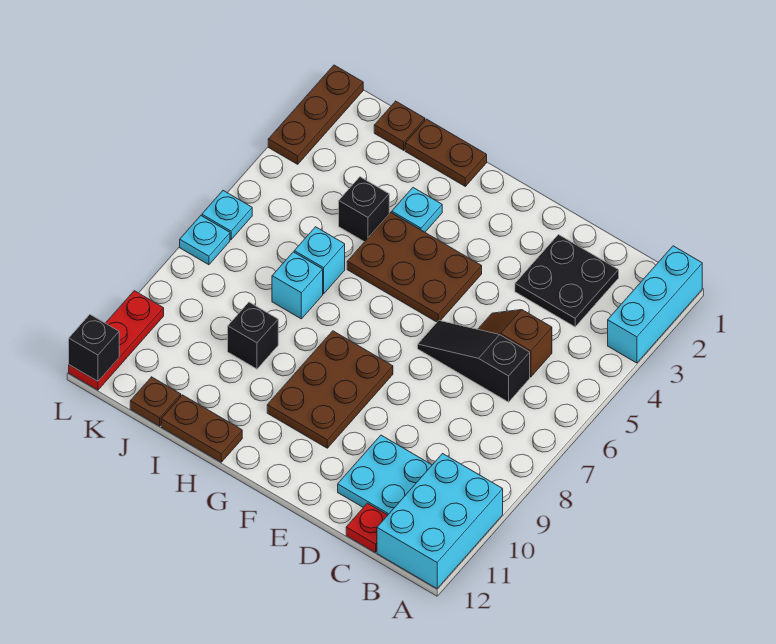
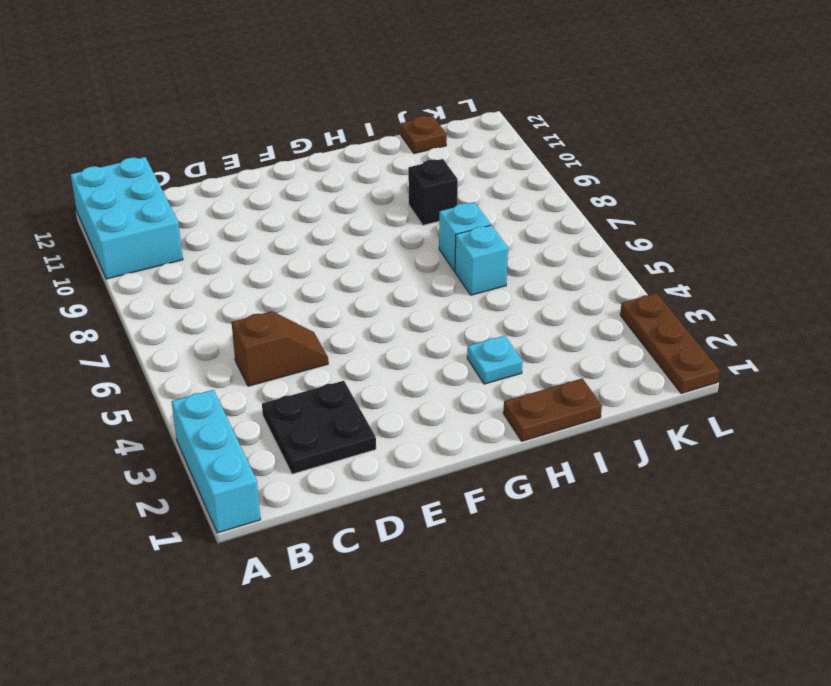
none -> black slope C6:E6 level 1 top C
none -> cyan plate C10:D11 level 1
none -> red plate C12 level 1

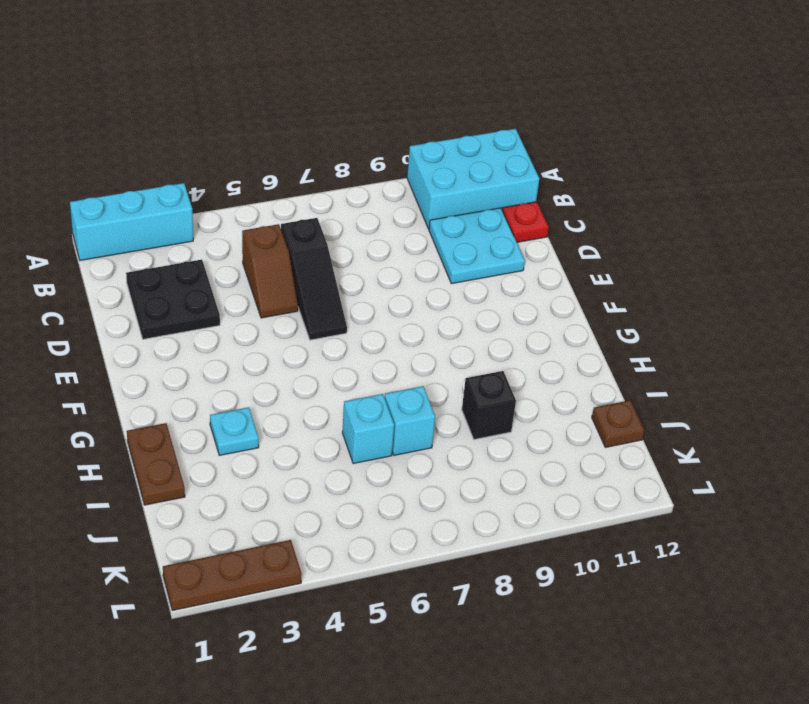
none -> brown plate F4:H5 level 1
none -> brown plate F8:G10 level 1
none -> brown plate H12:I12 level 1

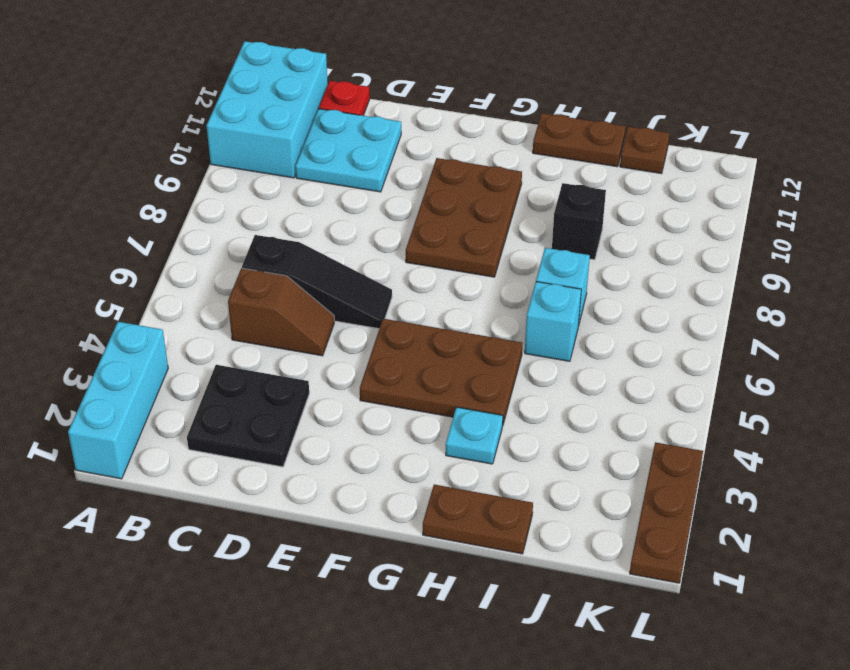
none -> black brick I4 level 1
none -> brown plate J1 level 1
none -> cyan plate L6 level 1

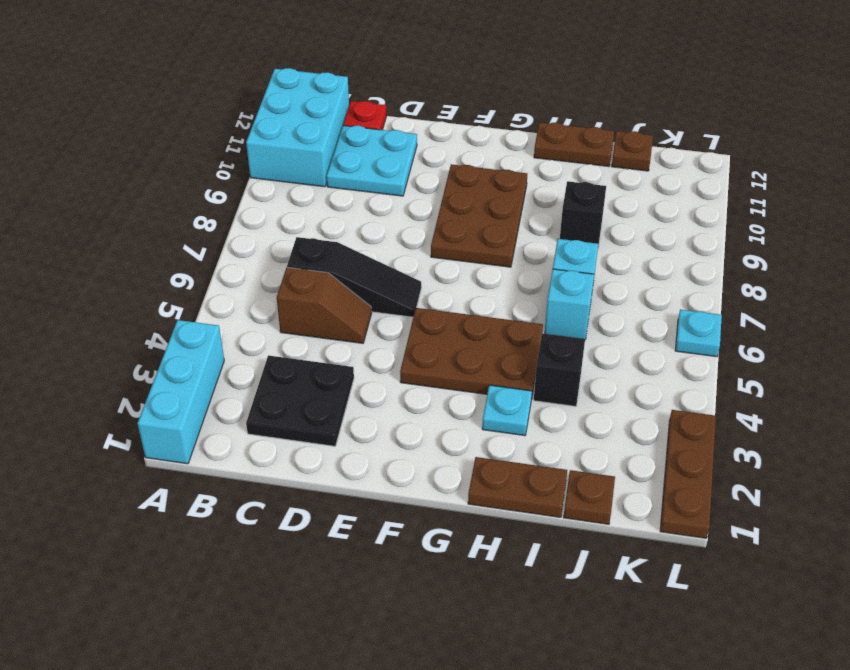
none -> cyan plate L7 level 1
none -> red plate L10:L12 level 1
none -> black brick L12 level 2

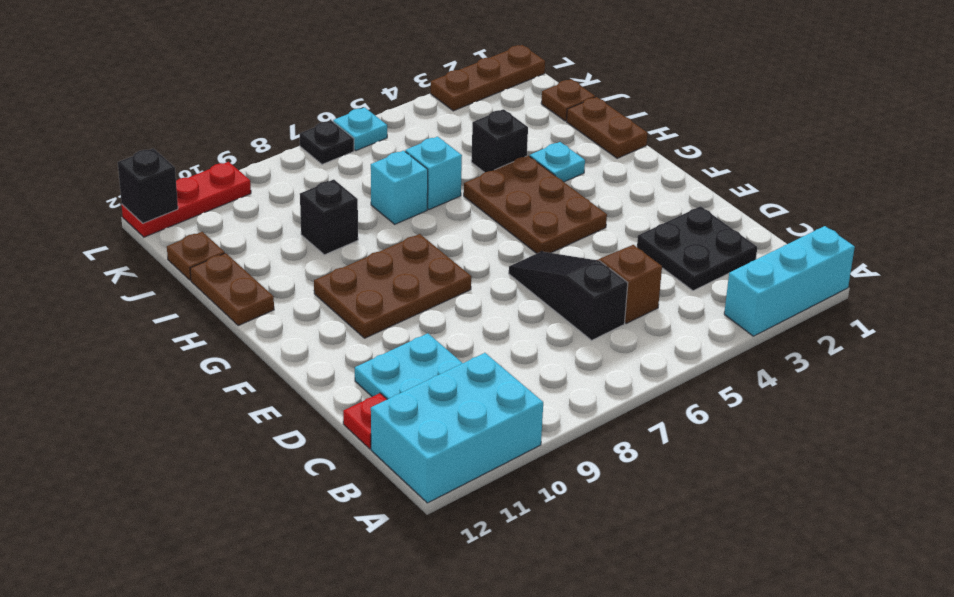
black plate L7 level 1 -> cyan plate L7 level 1

